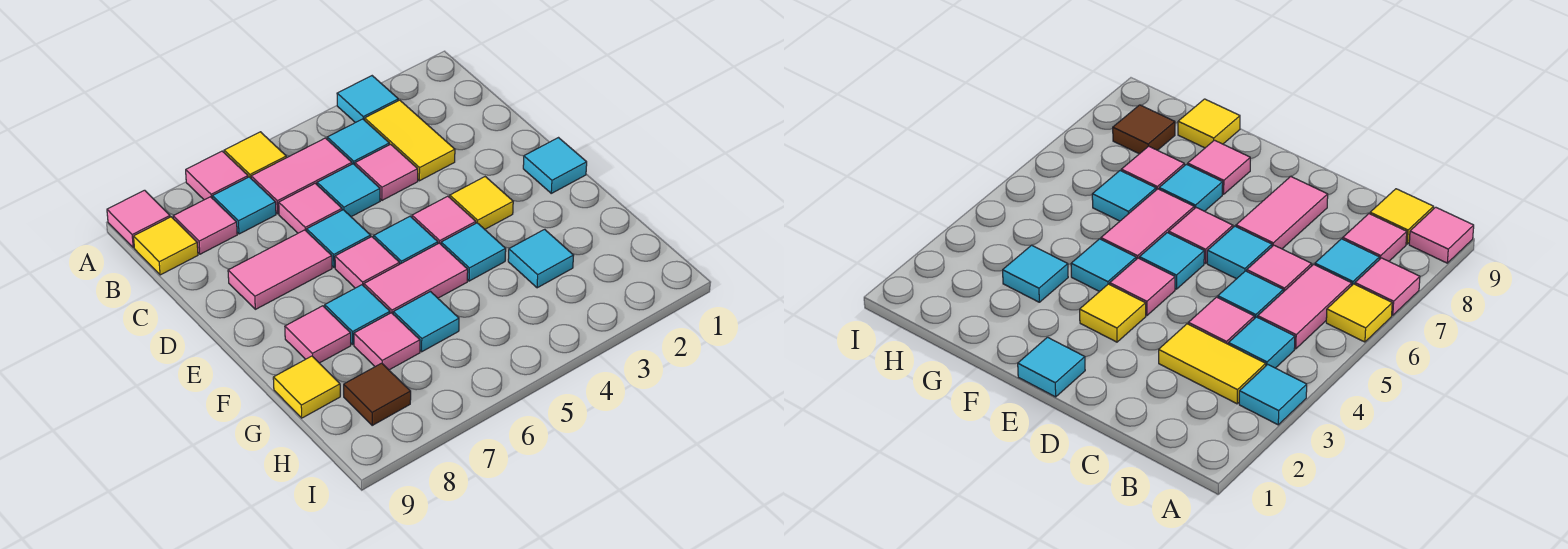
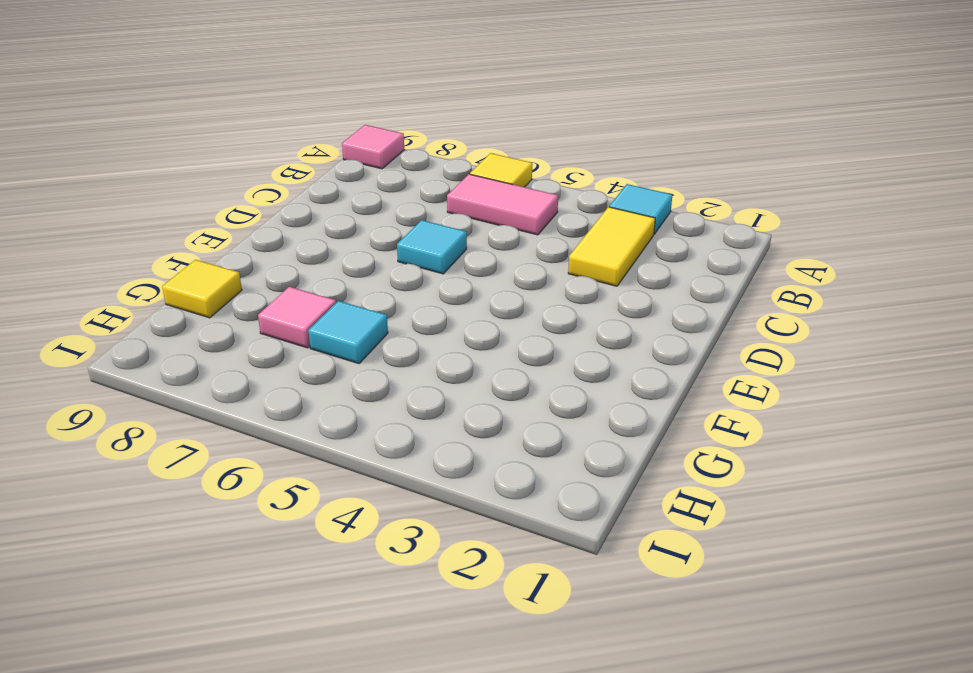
none -> pink tile A7 level 1
none -> cyan tile B4 level 1
none -> cyan tile B7 level 1

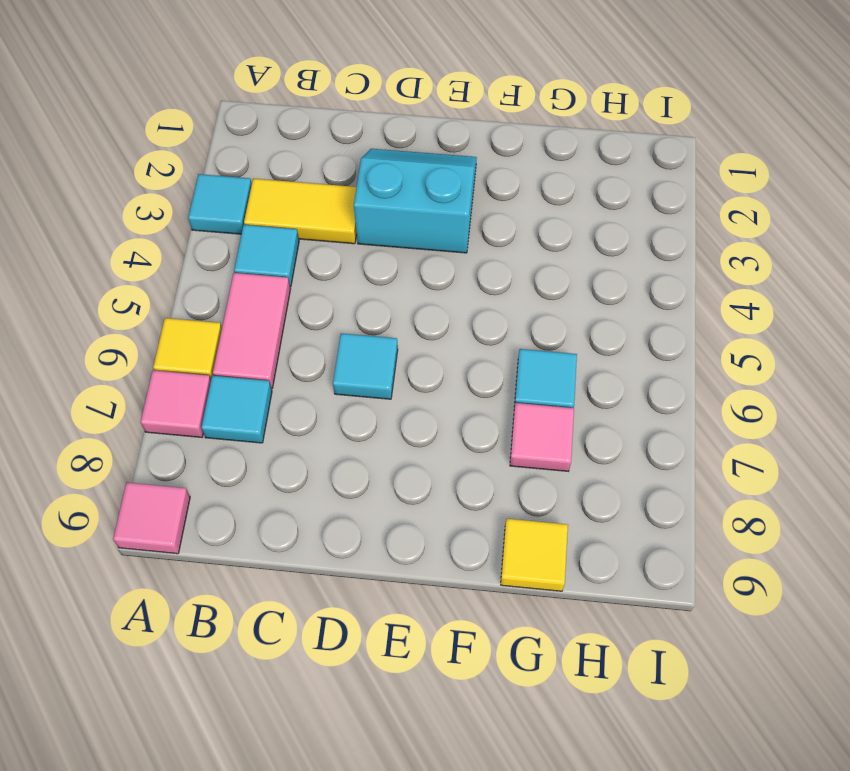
cyan slope D2:E3 level 1 top 3 -> yellow tile E3 level 1
none -> pink tile B8 level 1
none -> yellow tile B9 level 1
none -> pink tile C4 level 1

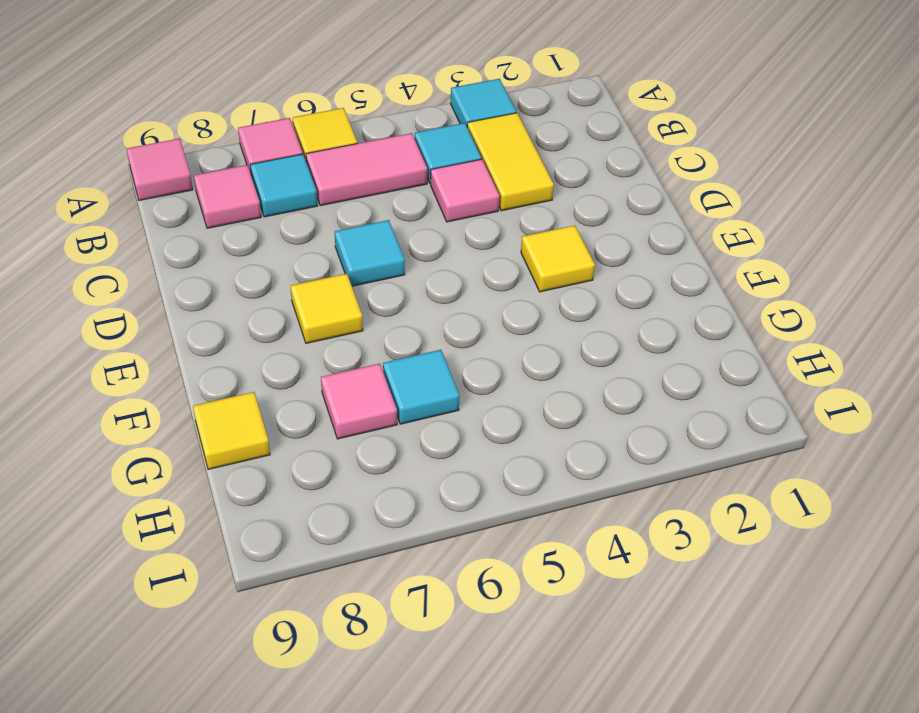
yellow tile E7 level 1 -> yellow tile B9 level 1
none -> cyan tile C5 level 1
none -> pink tile C6 level 1
none -> pink tile D7:D8 level 1

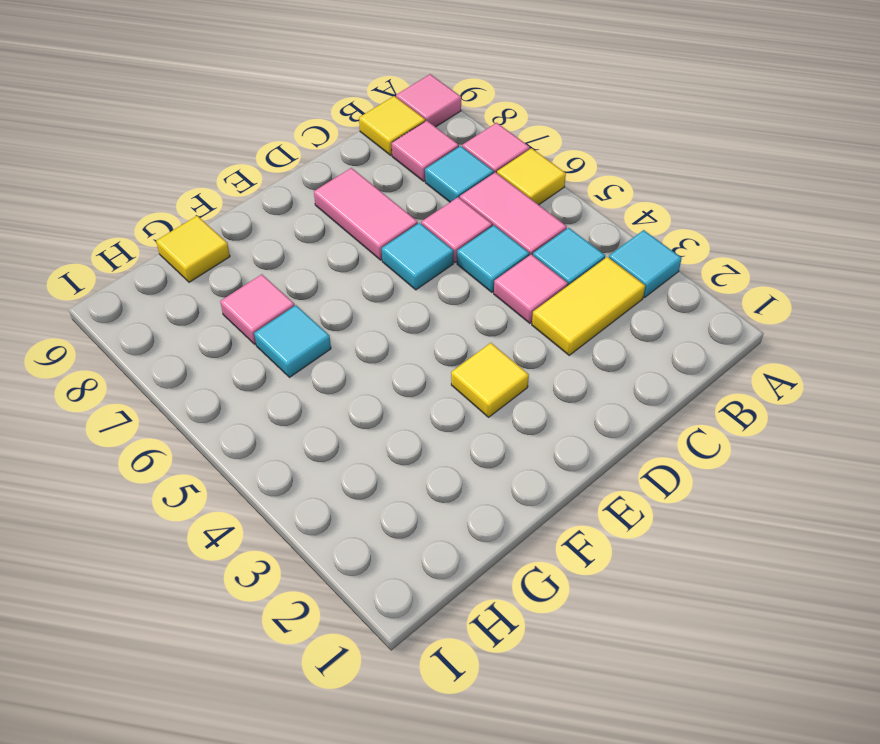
none -> cyan tile E1 level 1
none -> pink tile E4 level 1
none -> cyan tile E5 level 1

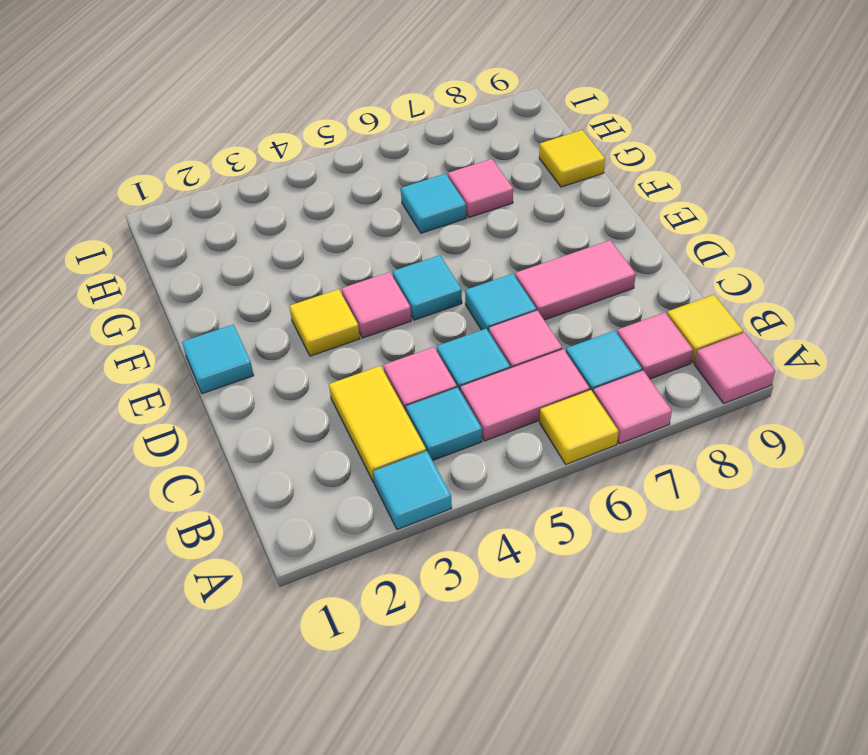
none -> pink tile E6 level 1
none -> cyan tile F4 level 1
none -> pink tile F5:F6 level 1

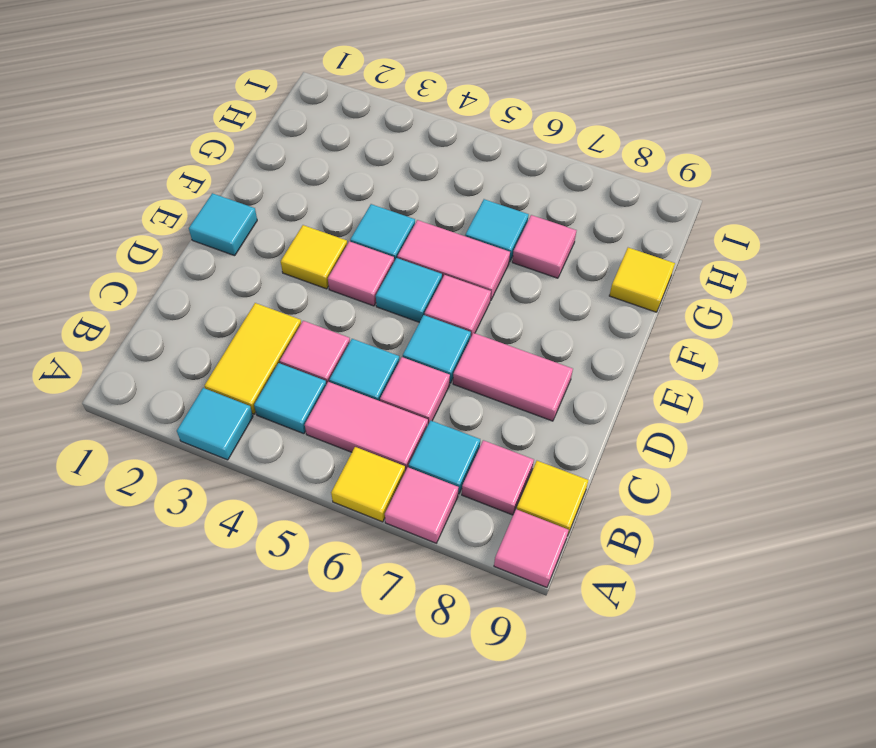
none -> cyan tile F7 level 1
none -> pink tile F8 level 1
none -> cyan tile G3 level 1

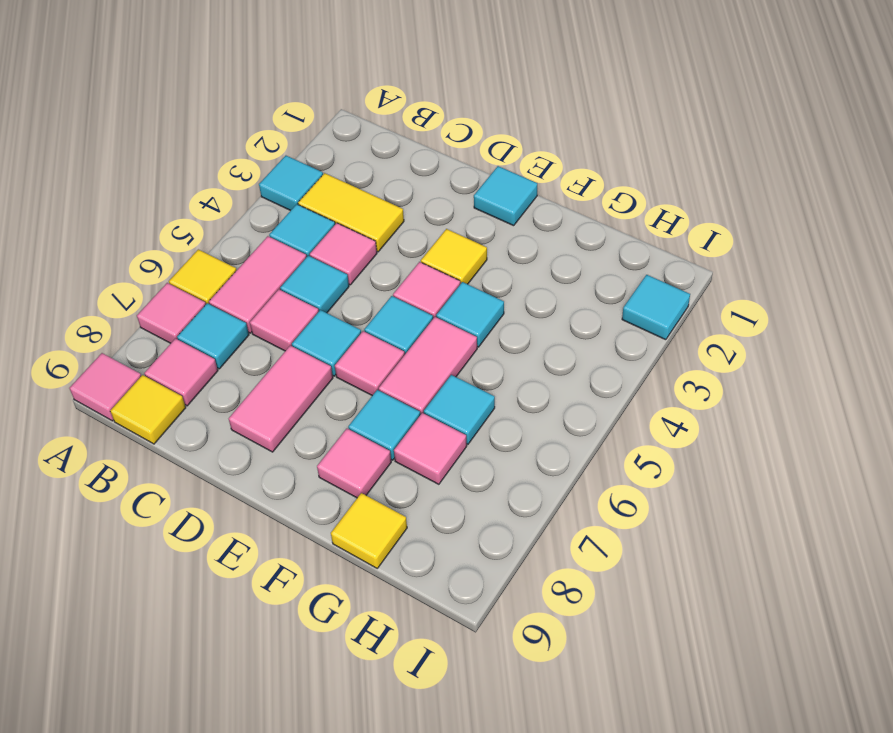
cyan tile I2 level 1 -> cyan tile G3 level 1
none -> brown tile H8 level 1

